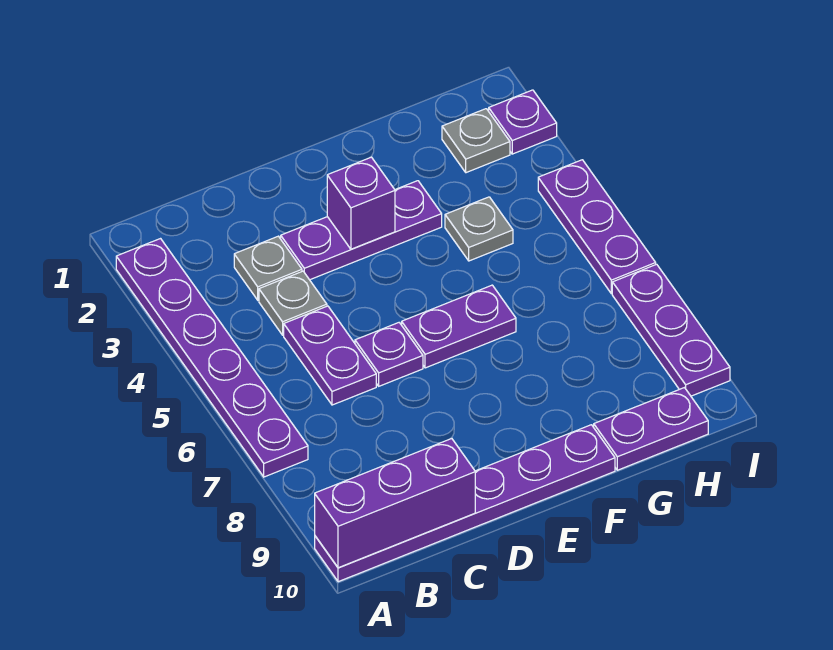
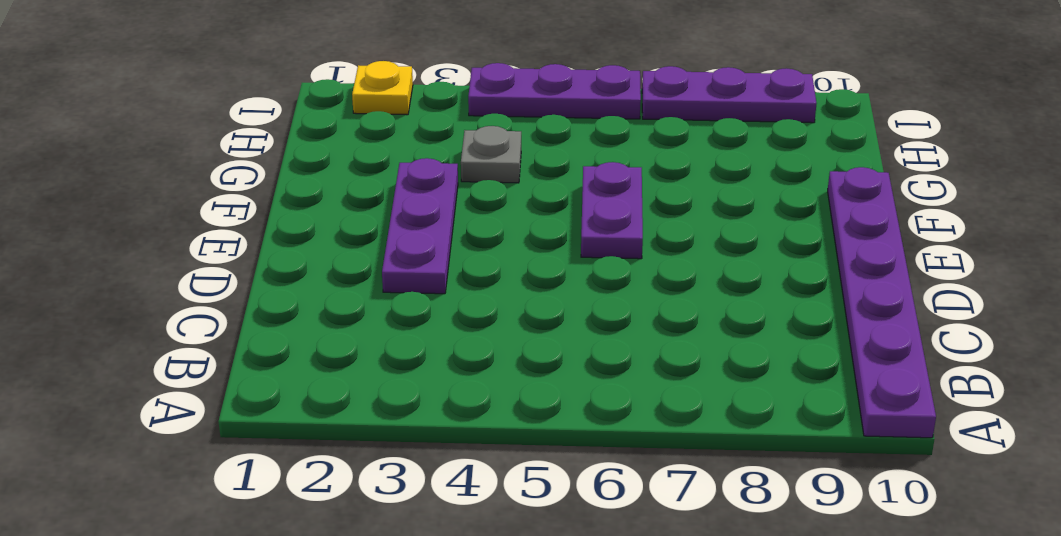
yellow plate I2 level 1 -> purple plate I2 level 1
none -> purple plate A2:A7 level 1
none -> grey plate C3 level 1
none -> grey plate C4 level 1

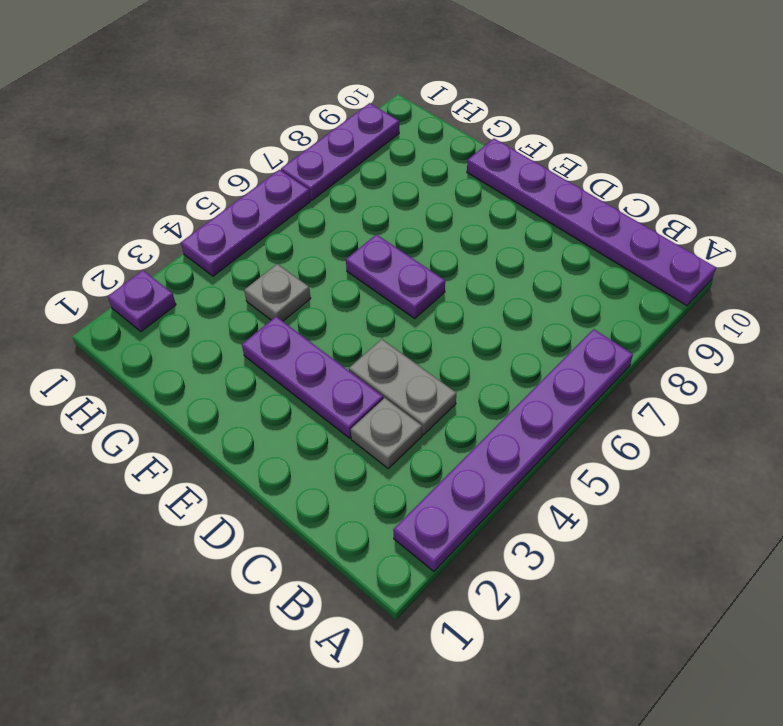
grey plate C4:D4 level 1 -> grey plate C4 level 1
none -> purple plate C5:C6 level 1
none -> purple plate D6 level 1
none -> purple plate G10:H10 level 1

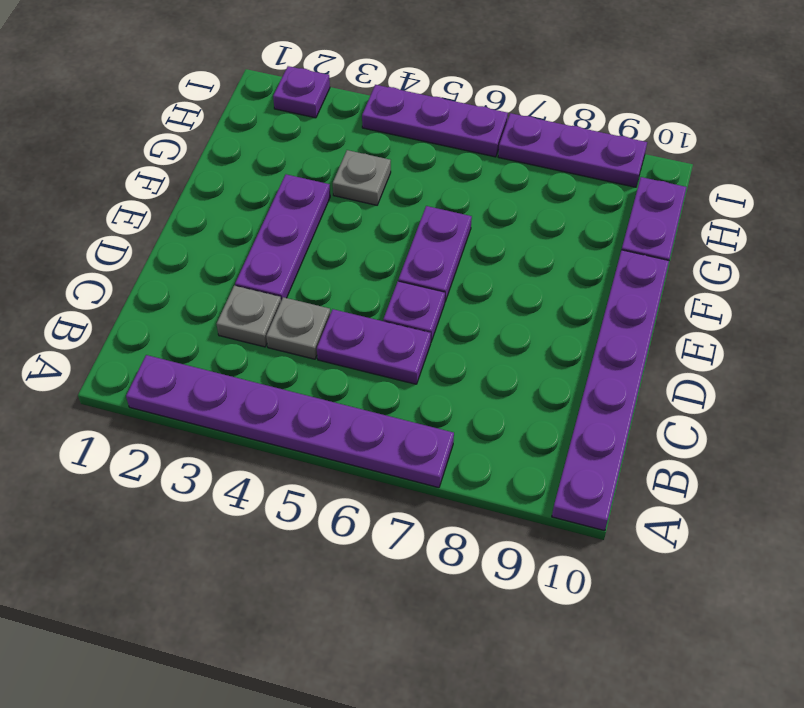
none -> grey plate H2 level 1
none -> purple brick A10:C10 level 2
none -> purple brick E3 level 2

